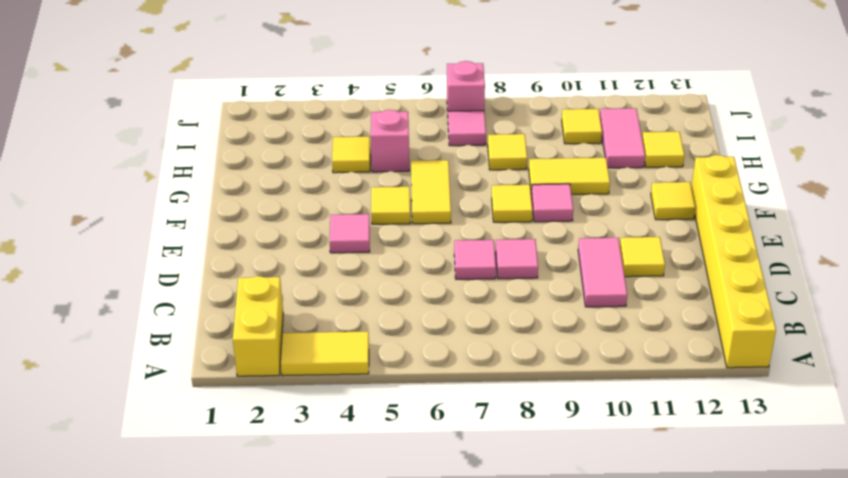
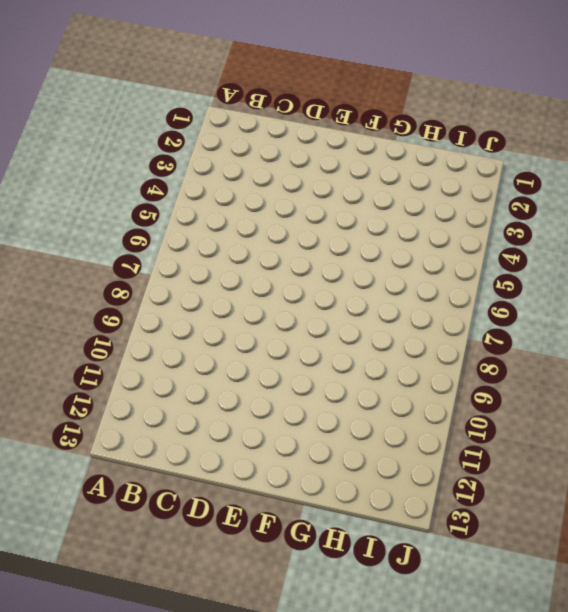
none -> yellow brick A2:B2 level 1
none -> yellow tile A3:A4 level 1
none -> yellow brick A13:F13 level 1

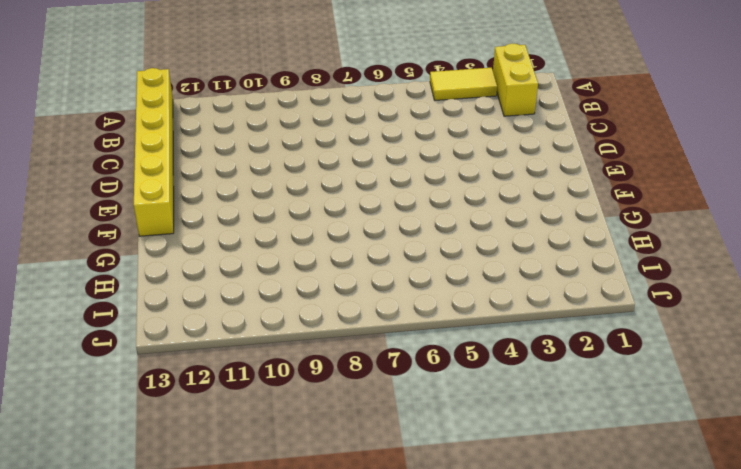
none -> pink tile C10:D10 level 1
none -> pink tile D7 level 1
none -> pink tile D8 level 1

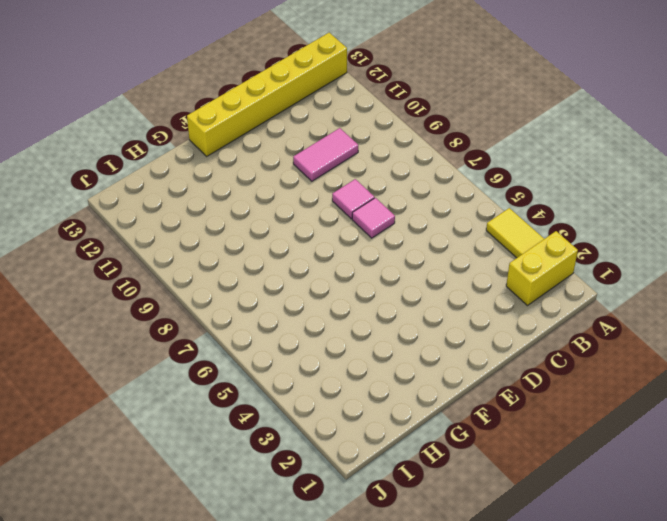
none -> yellow tile D11 level 1
none -> pink tile E4 level 1
none -> yellow tile F5 level 1

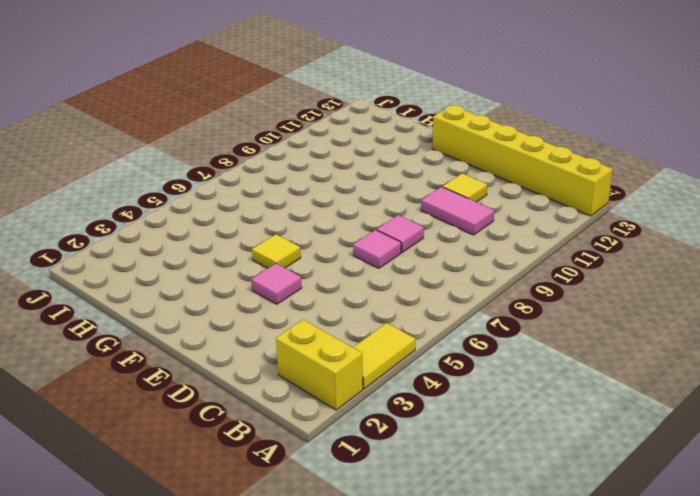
none -> yellow tile F6:G6 level 1
none -> yellow tile F8 level 1
none -> pink tile F9 level 1

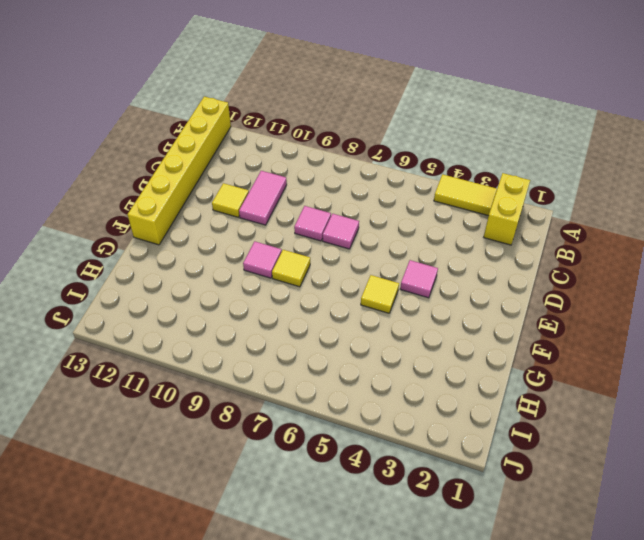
none -> yellow tile F6:G6 level 1
none -> yellow tile F12 level 1
none -> yellow tile G9:G10 level 1

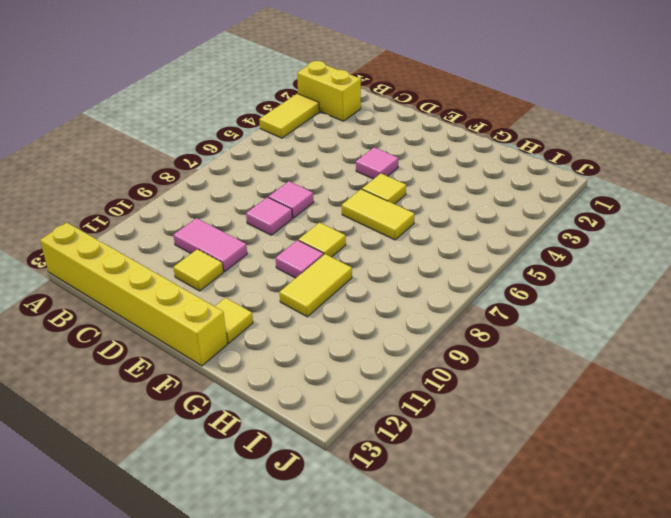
none -> yellow tile H4 level 1
none -> pink brick H5 level 1
none -> yellow tile H8 level 1

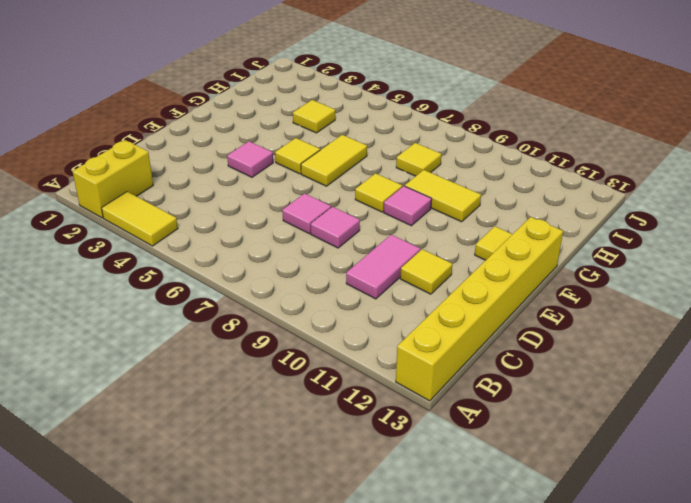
none -> pink brick H5 level 1
none -> pink tile H11:I11 level 1
none -> yellow tile H12 level 1

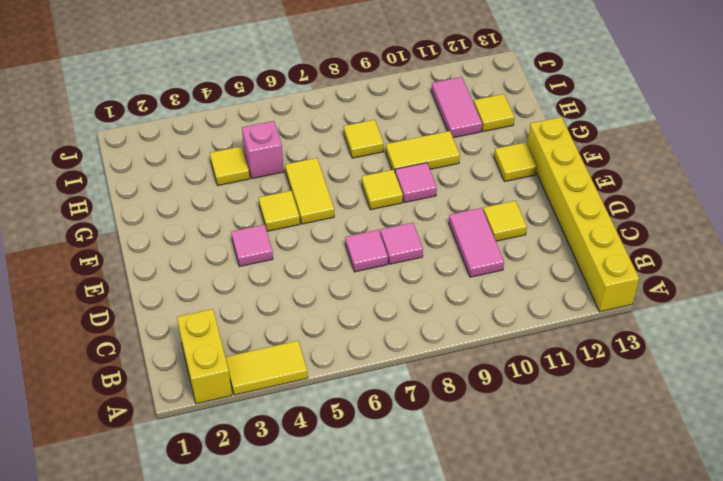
none -> pink tile I7 level 1
none -> yellow tile I10 level 1
none -> pink brick J7 level 1

